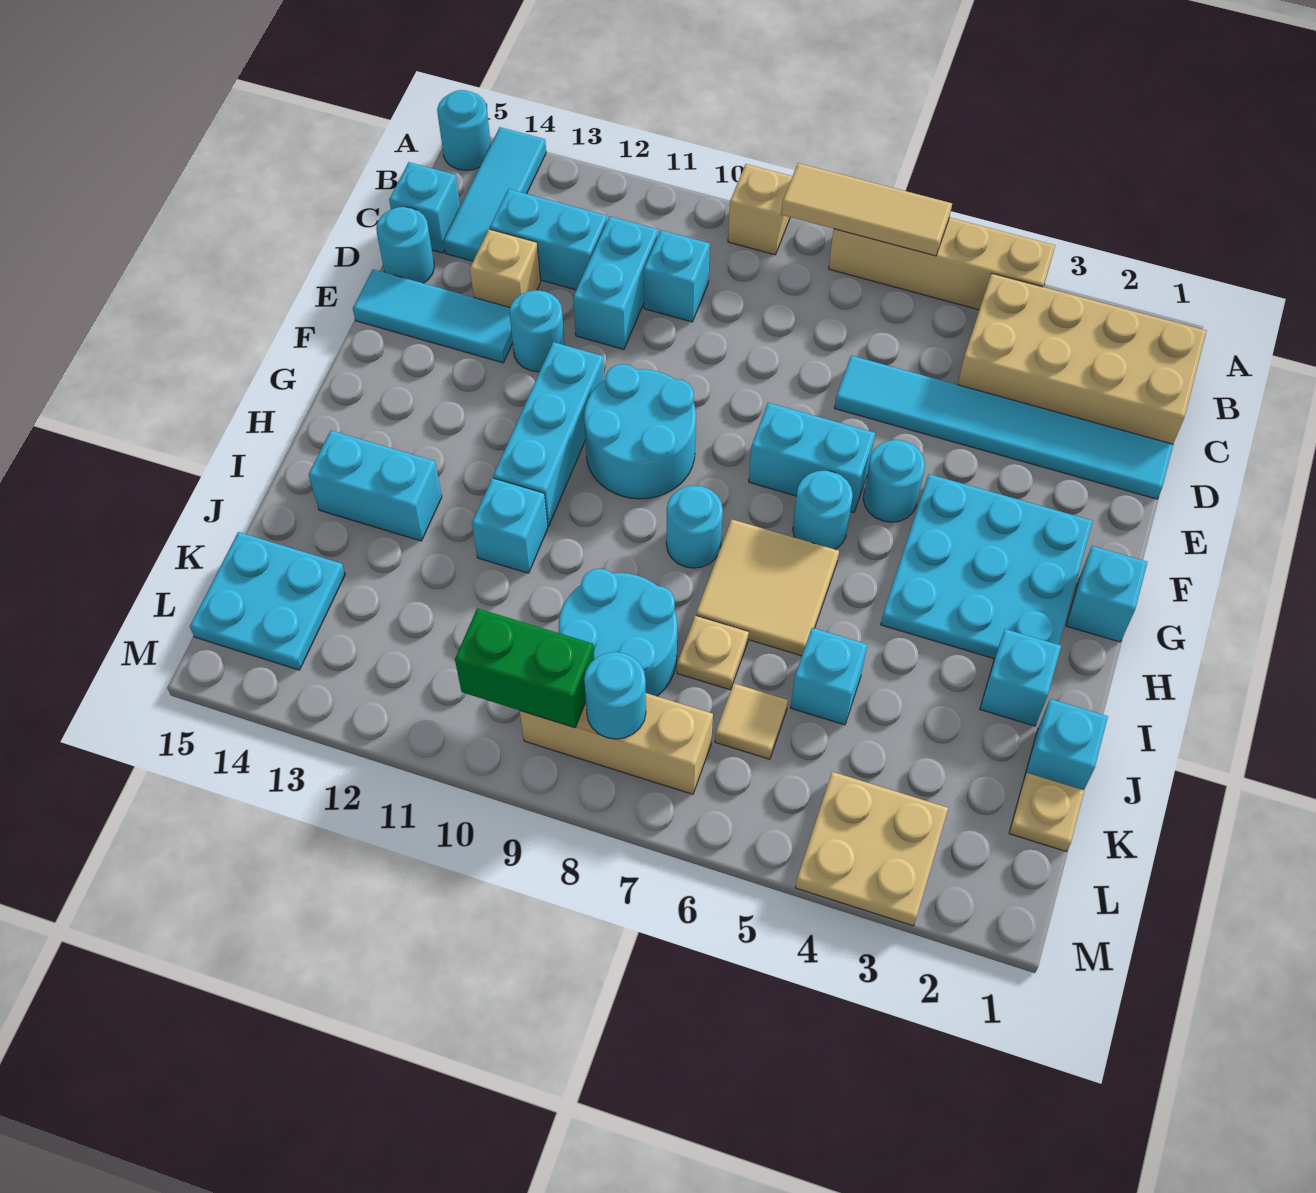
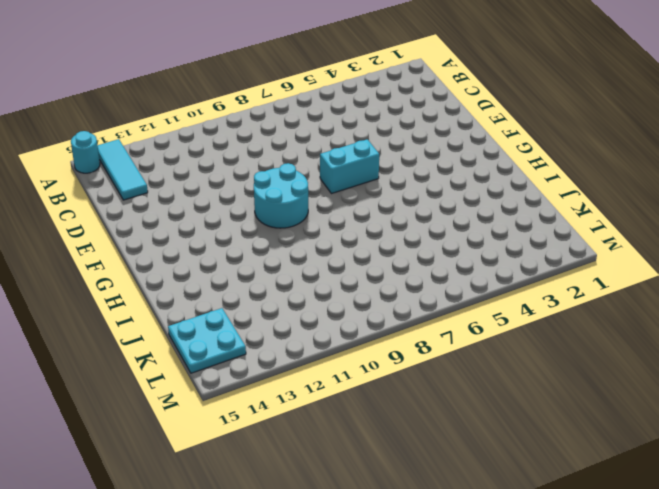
none -> tan brick A4:A7 level 1
none -> tan brick A9 level 1
none -> tan brick B1:C4 level 1
none -> cyan brick C10 level 1

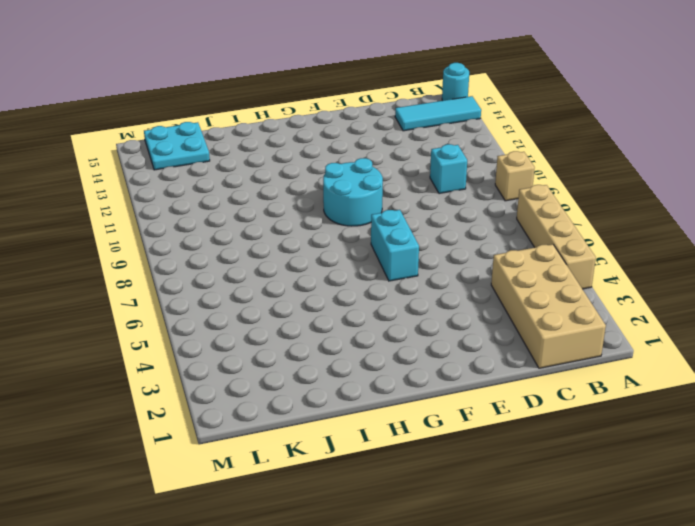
none -> cyan brick C11:D11 level 1
none -> cyan brick C12:C13 level 1
none -> cyan brick C15 level 1
none -> cyan tile D1:D6 level 1

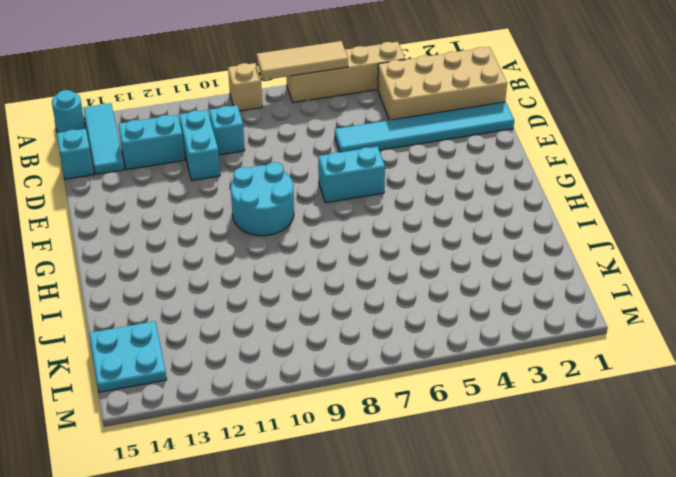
none -> tan brick D13 level 1
none -> cyan round brick D15 level 1
none -> cyan round brick E12 level 1
none -> cyan tile E13:E15 level 1

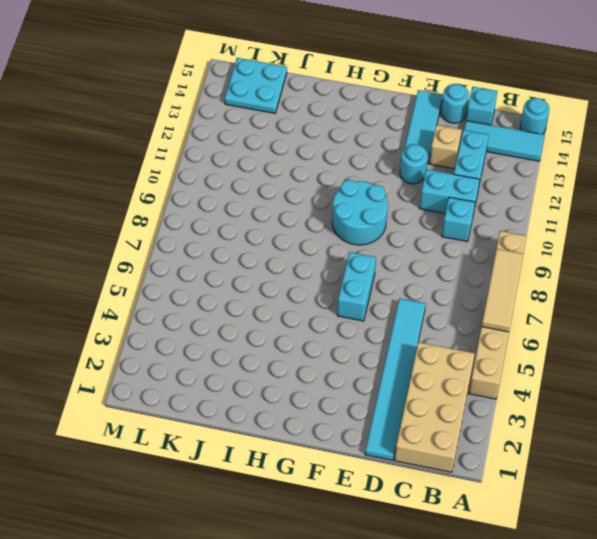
none -> cyan plate F2:H4 level 1
none -> cyan round brick F5 level 1
none -> cyan brick F11:H11 level 1
none -> cyan brick G1 level 1

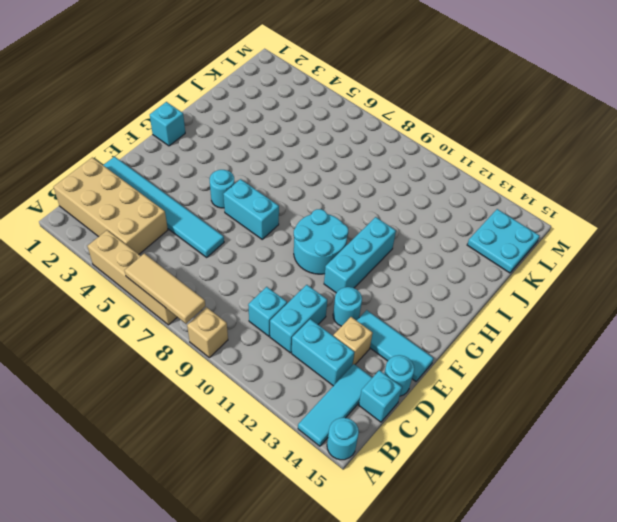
none -> cyan plate F2:H4 level 1
none -> cyan round brick G6 level 1
none -> tan tile H6:I7 level 1
none -> cyan round brick H8 level 1

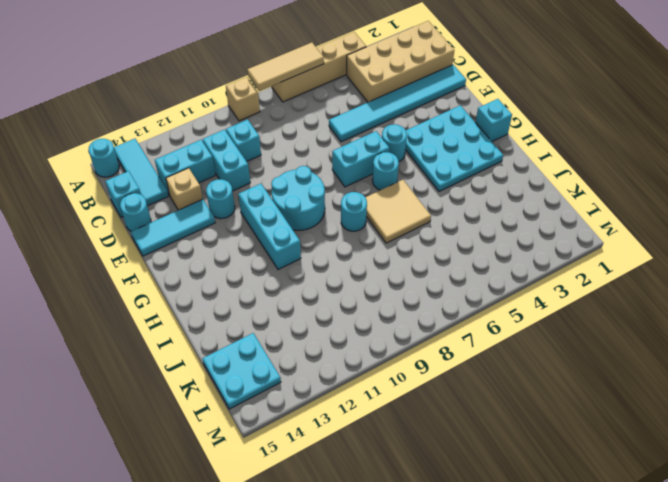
none -> cyan brick I2 level 1
none -> cyan brick I11 level 1
none -> cyan brick I13:I14 level 1
none -> cyan brick J1 level 1

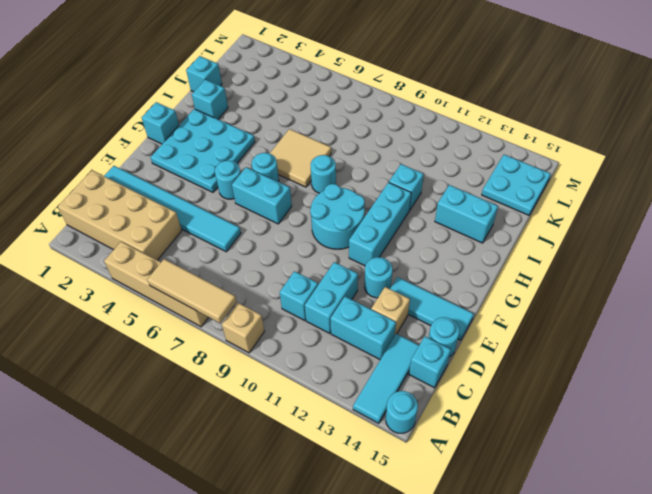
none -> cyan brick J5 level 1
none -> tan plate J7 level 1
none -> cyan round brick J8:K9 level 1
none -> tan plate K1 level 1

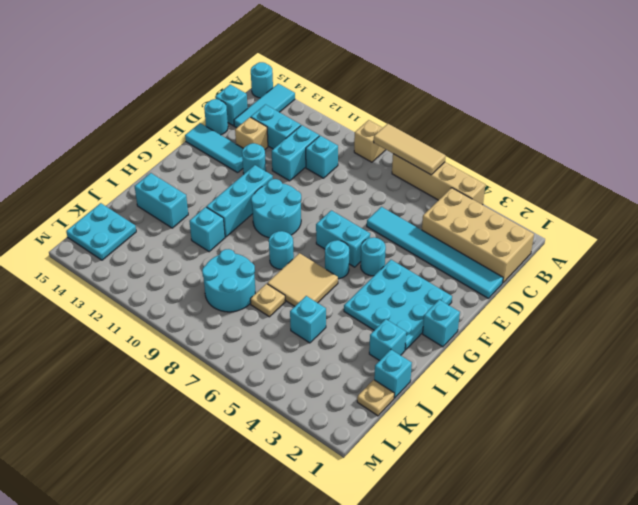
none -> tan tile K6 level 1
none -> tan plate L3:M4 level 1
none -> tan brick L7:L9 level 1
none -> cyan round brick L8 level 2

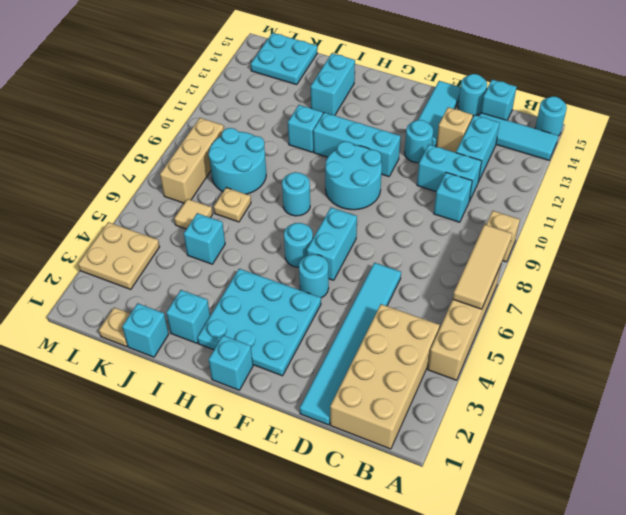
none -> tan tile H6:I7 level 1
none -> cyan round brick L8 level 2
none -> green brick L9:L10 level 2

